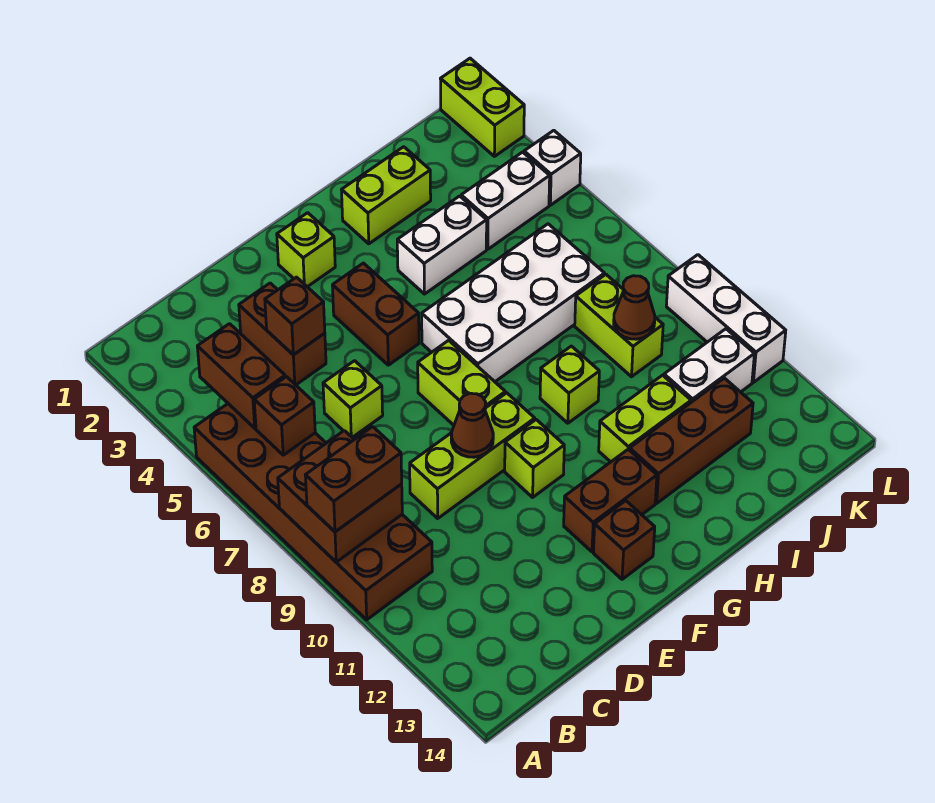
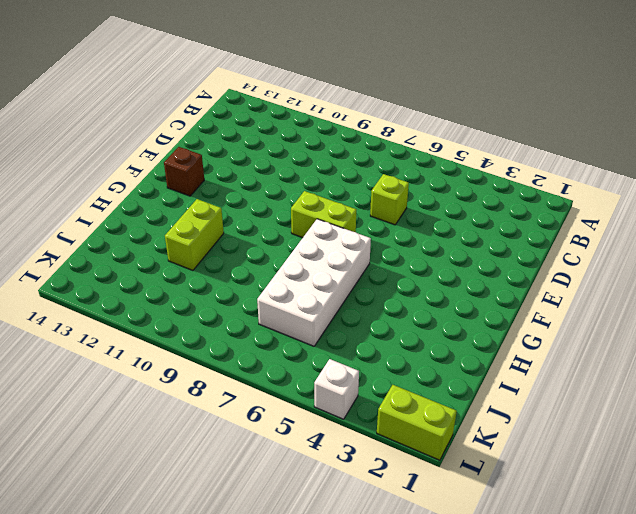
none -> brown brick A5:B10 level 1
none -> brown brick D3:D4 level 1
none -> lime brick D9:F9 level 1

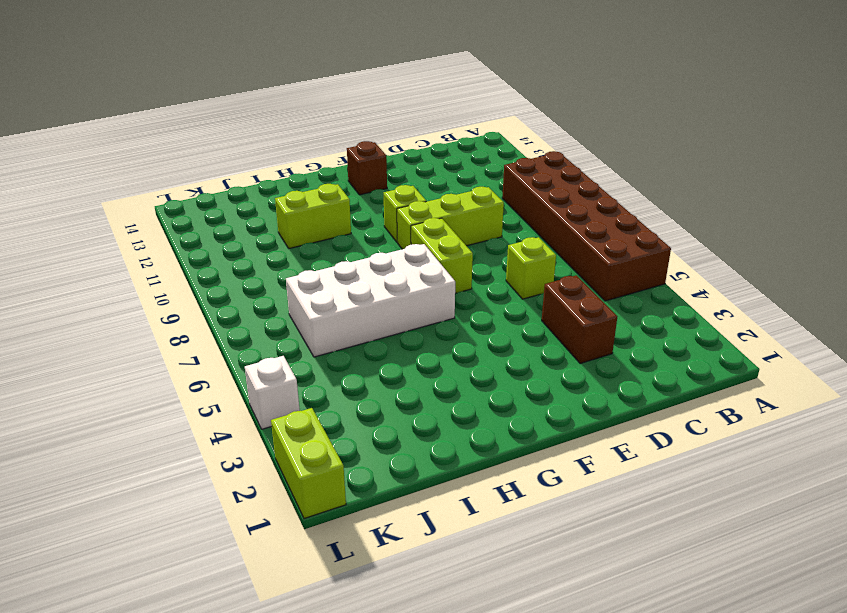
none -> lime brick F2 level 1
none -> brown brick F4:F5 level 1
none -> brown brick F12:G12 level 1

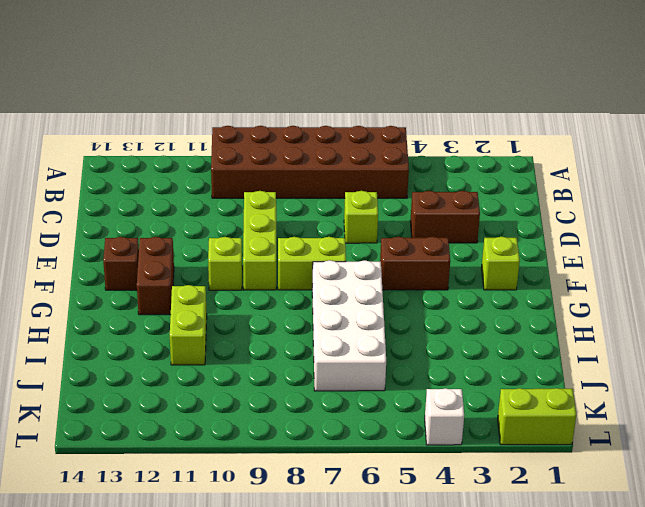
none -> lime brick H2:I2 level 1
none -> white brick H4:I4 level 1
none -> lime brick H9 level 1

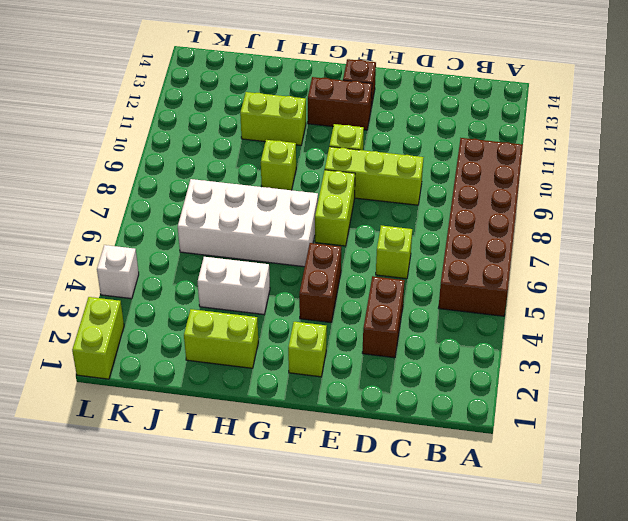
none -> brown brick H12:J12 level 1
none -> white brick J4:K4 level 1
none -> lime brick J8:J9 level 1

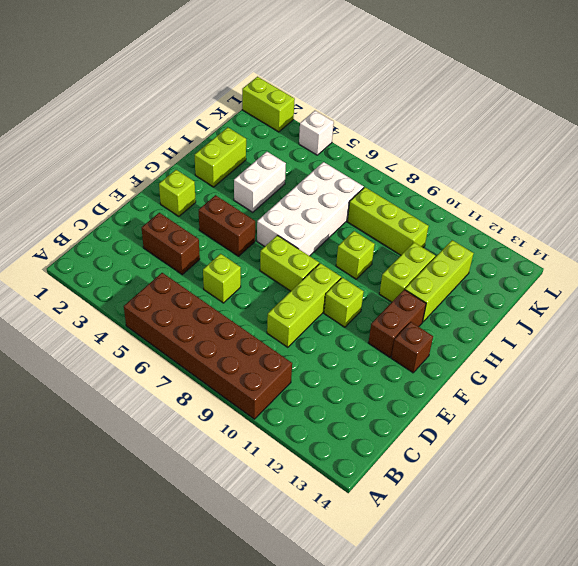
lime brick H12:J12 level 1 -> brown brick H12:J12 level 1
lime brick J8:J10 level 1 -> lime brick J8:J9 level 1
none -> white brick J4:K4 level 1
none -> white brick J11:K11 level 1
none -> white brick L9:L11 level 1

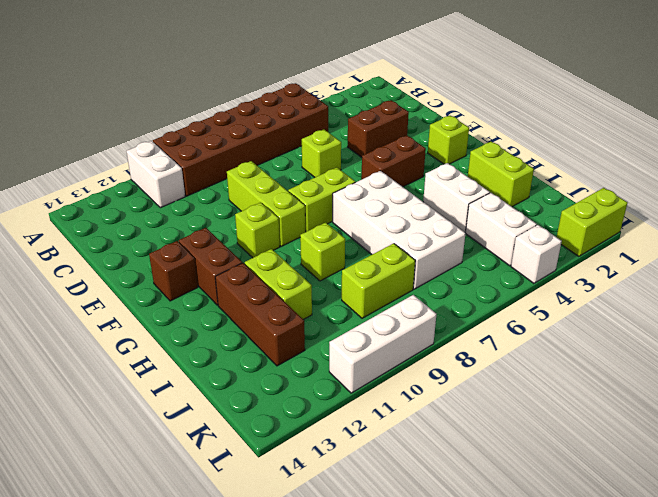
white brick A11:B11 level 1 -> white brick J11:K11 level 1
none -> brown brick A8:B9 level 2
none -> brown brick B4:B5 level 2
none -> brown brick B6 level 2

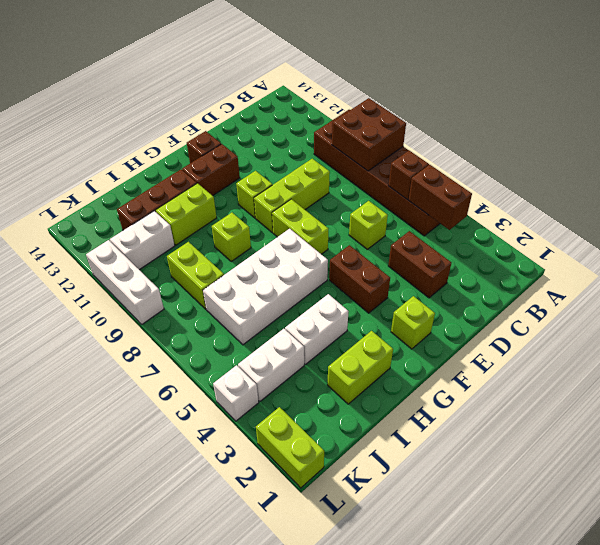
none -> brown brick D4 level 2
none -> brown cone E9 level 2
none -> brown cone J9 level 2

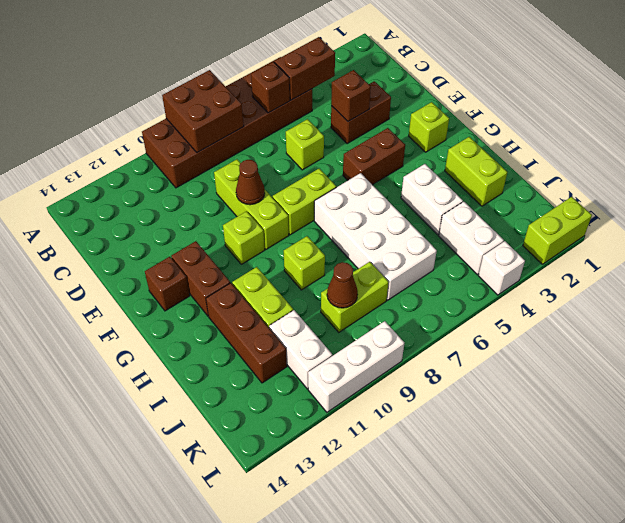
none -> brown brick A9:B9 level 3

